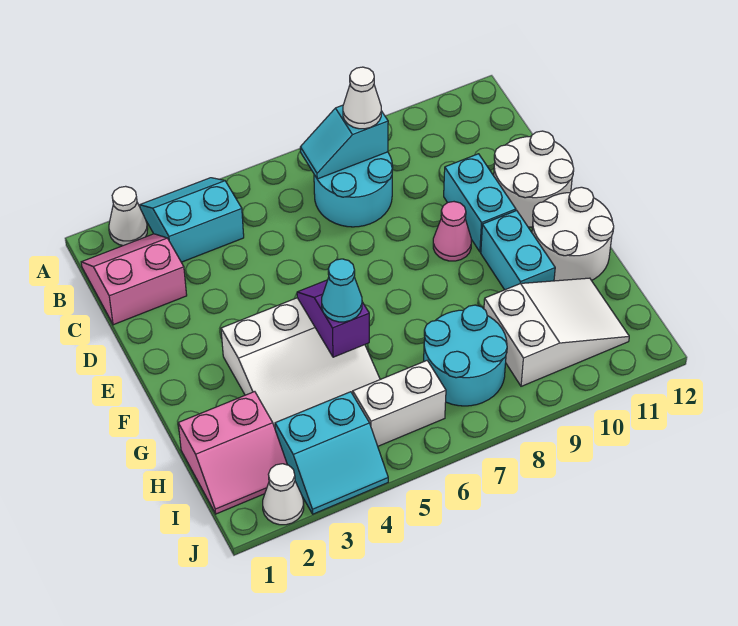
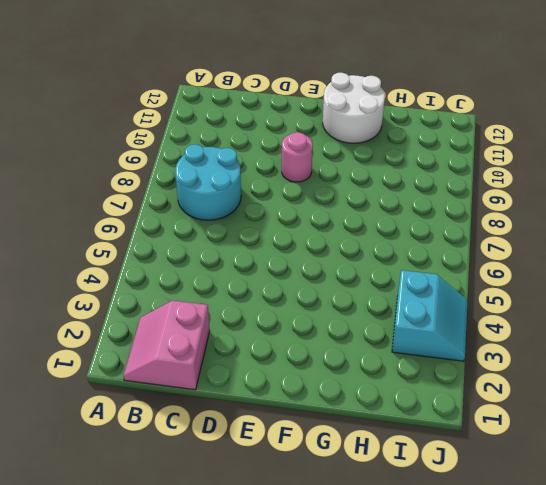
pink round brick E9 level 1 -> pink cone E9 level 1
none -> white cone A2 level 1
none -> cyan slope A3:B4 level 1 top B
none -> cyan brick D10:E10 level 1

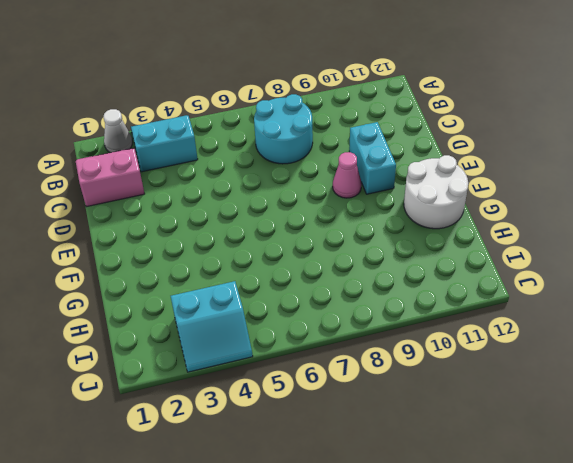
none -> white round brick D11:E12 level 1
none -> white slope F3:H5 level 1 top F
none -> cyan brick F10:G10 level 1

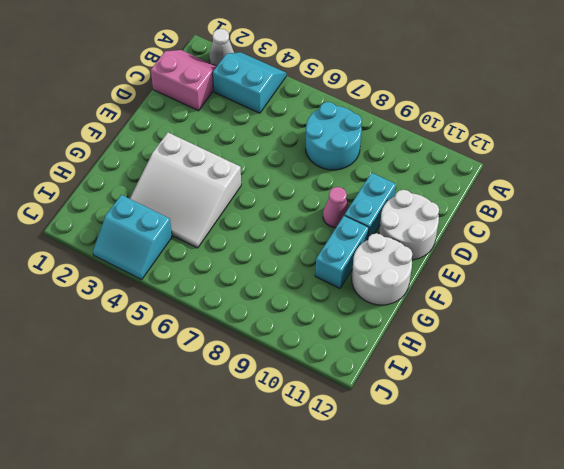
none -> pink slope H1:I2 level 1 top H
none -> cyan round brick H7:I8 level 1
none -> white slope H9:I11 level 1 top 9

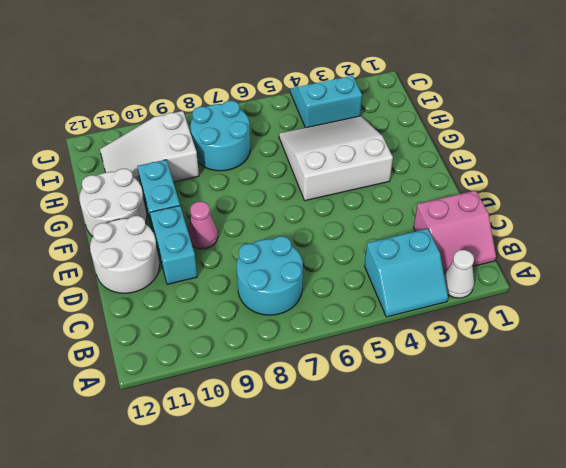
none -> pink slope H1:I2 level 1 top H
none -> white brick I5:I6 level 1
none -> white cone J2 level 1

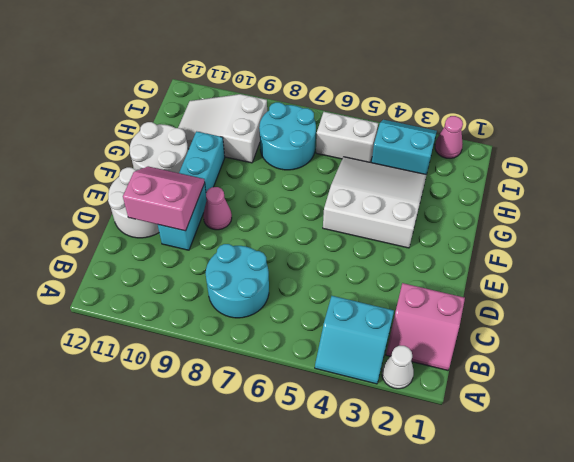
pink slope D10:E11 level 2 top D -> pink slope H1:I2 level 1 top H
pink cone J2 level 1 -> white cone J2 level 1
none -> cyan slope B7:B8 level 2 top 8
none -> purple slope F5:G5 level 2 top G
none -> white cone B8 level 3

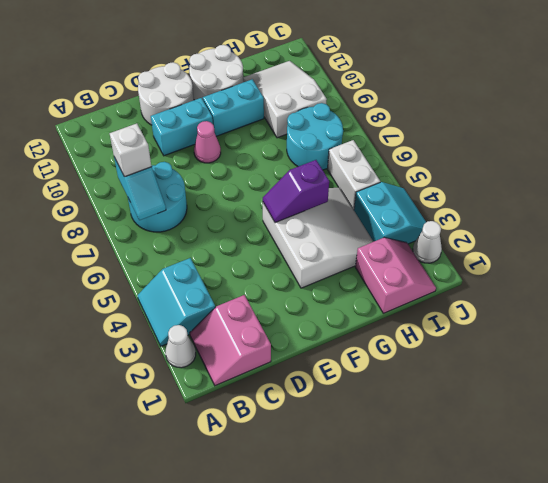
white brick B8 level 3 -> white cone B8 level 3
none -> cyan cone G5 level 3

